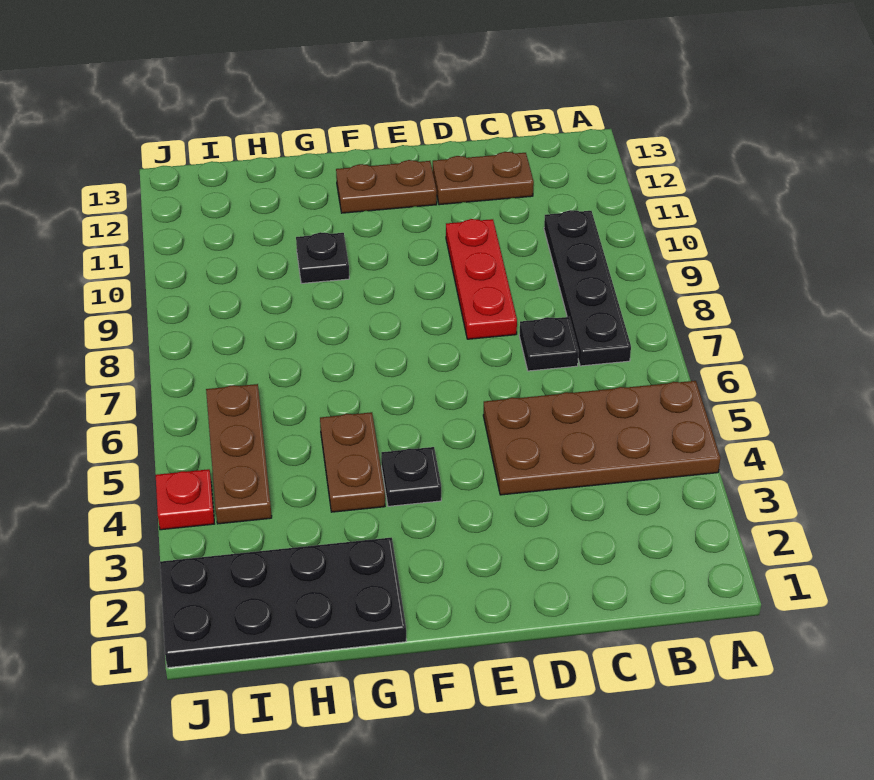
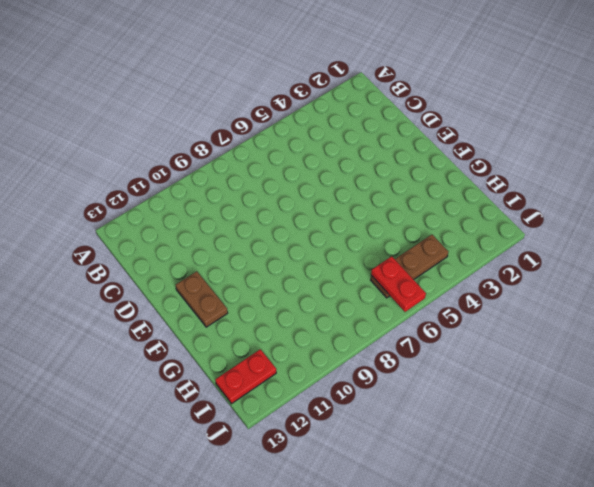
red plate I6:J6 level 2 -> none
red plate I12:I13 level 1 -> none
none -> brown plate A4:D5 level 1
none -> black plate B7:B10 level 1
none -> black plate C7 level 1

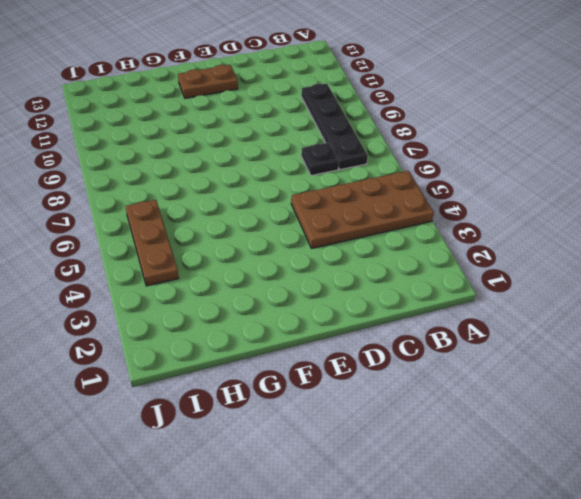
none -> brown plate C12:D12 level 1
none -> red plate D8:D10 level 1
none -> black plate F4 level 1

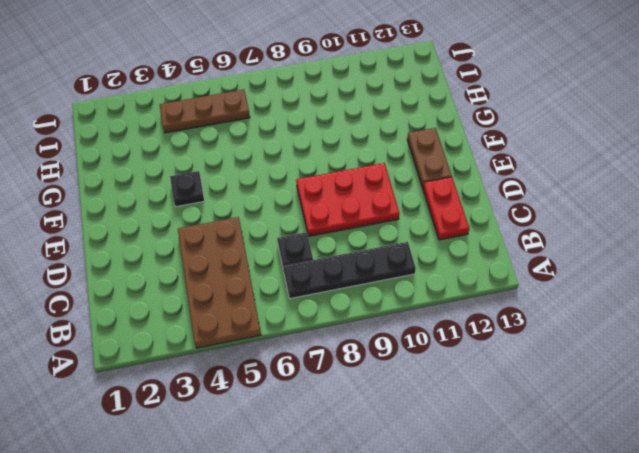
red plate C12:D12 level 1 -> brown plate C12:D12 level 1
red plate D8:E10 level 1 -> red plate D8:D10 level 1
none -> black plate G1:J2 level 1
none -> brown plate G4:G5 level 1
none -> black plate G10 level 1

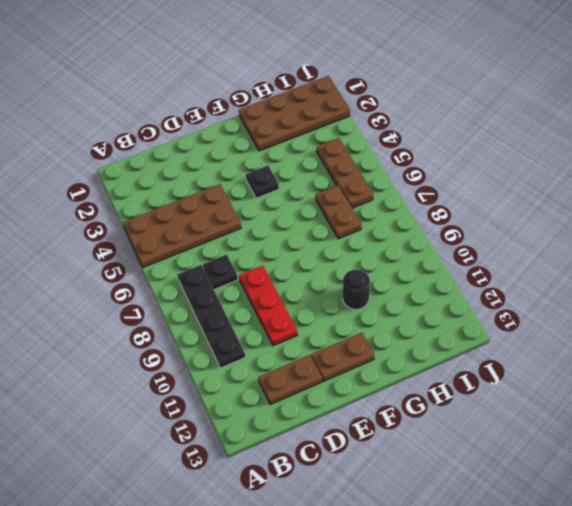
brown plate G1:J2 level 1 -> black plate G1:J2 level 1
black round brick G10 level 1 -> black plate G10 level 1
brown plate H6:H7 level 1 -> brown plate G4:G5 level 1
none -> red plate J4 level 1

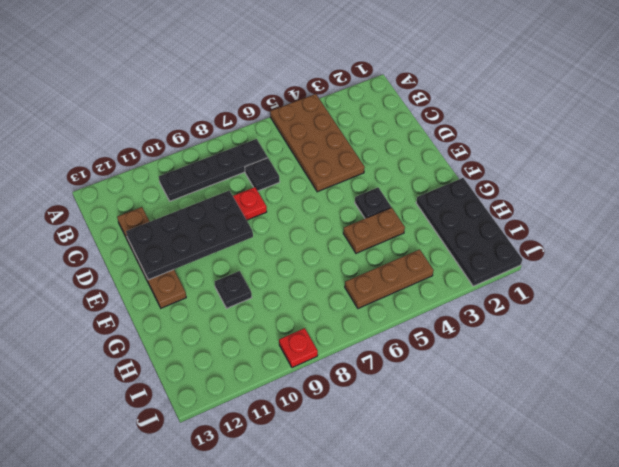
black plate D9:E12 level 2 -> none
red plate J9 level 1 -> red plate J4 level 1

